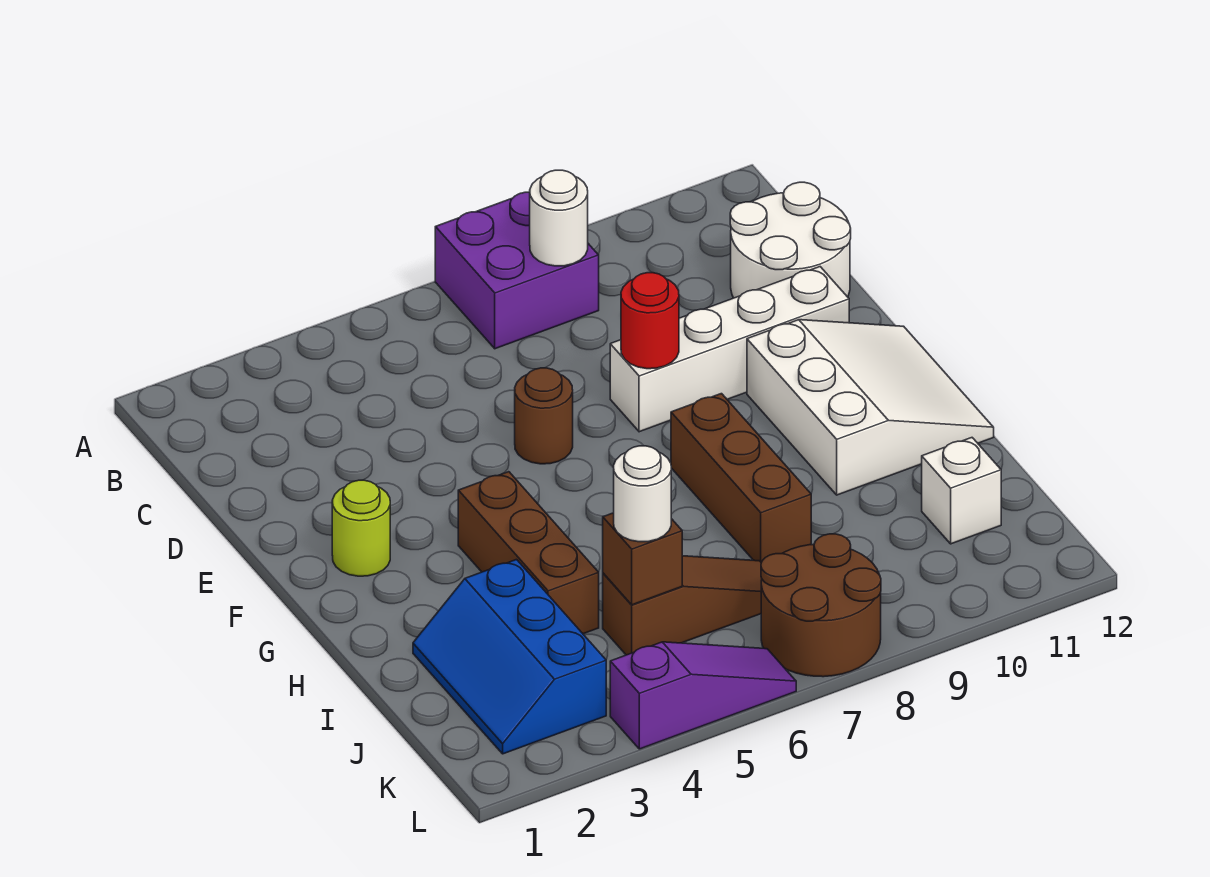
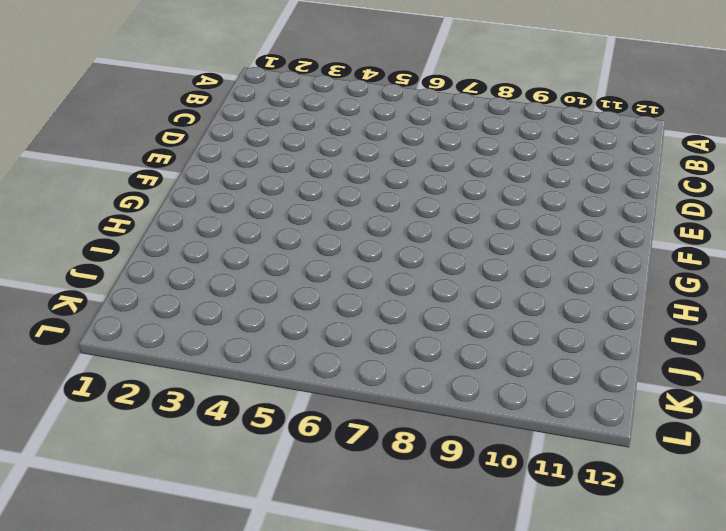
none -> purple brick A7:B8 level 1
none -> white round brick C11:D12 level 1
none -> brown round brick E6 level 1

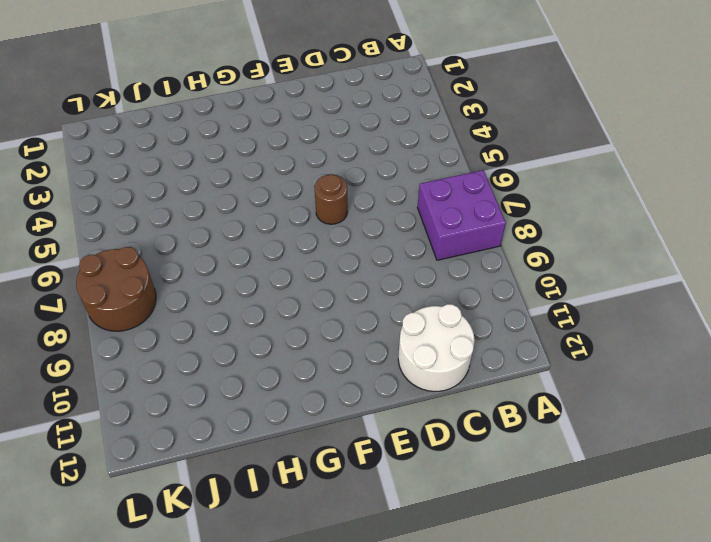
none -> white brick E8:E11 level 1
none -> lime round brick F2 level 1
none -> white slope F10:H12 level 1 top 10

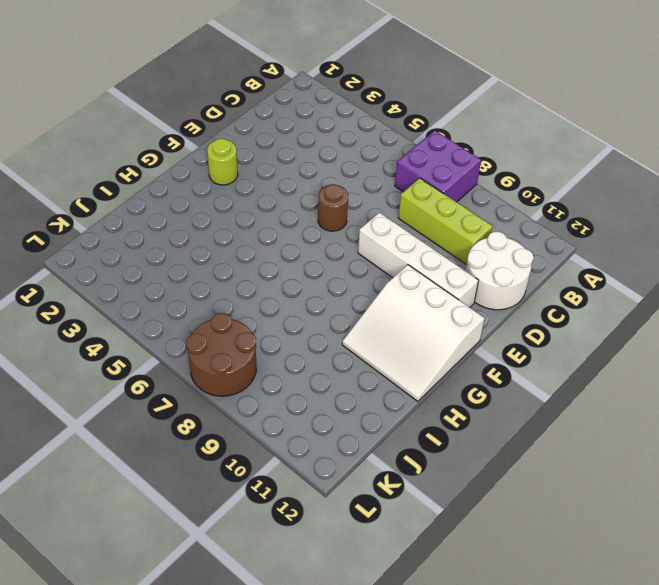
lime brick C8:C10 level 1 -> none
white slope F10:H12 level 1 top F -> white slope F10:H12 level 1 top 10
none -> brown brick G4:I4 level 1
none -> brown brick G8:I8 level 1
none -> blue slope I2:K3 level 1 top 3

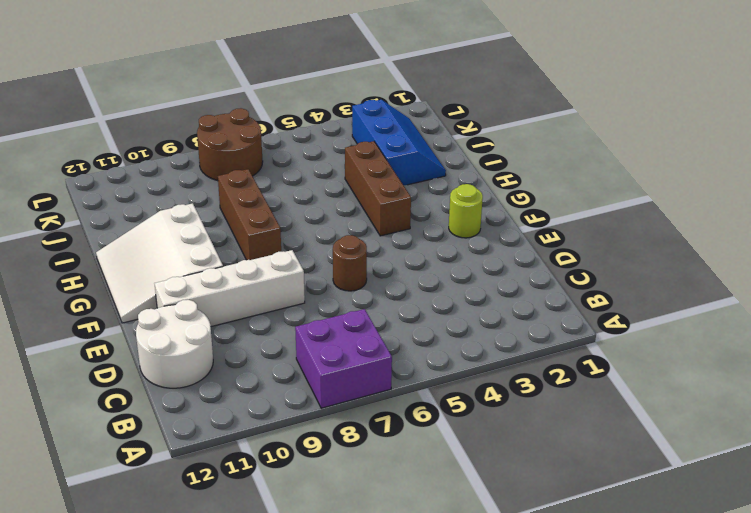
none -> brown slope J5:J7 level 1 top 5
none -> white brick J11 level 1
none -> purple slope L4:L6 level 1 top 4

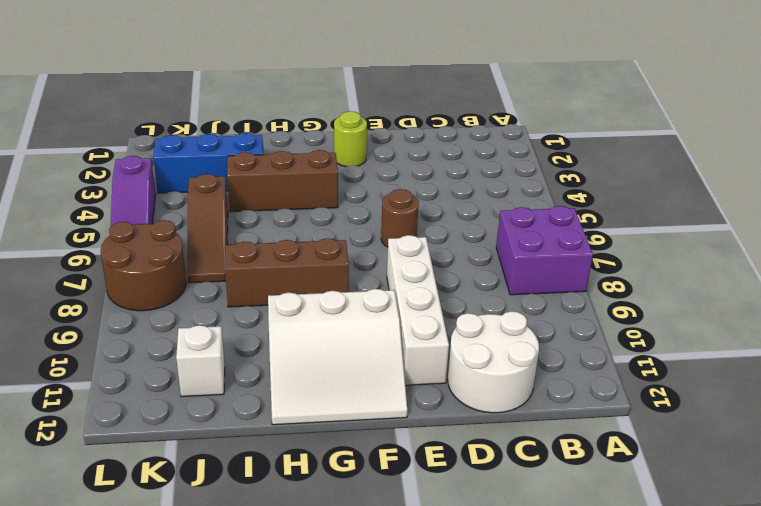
none -> white round brick B8 level 2
none -> red round brick E8 level 2
none -> brown brick J5 level 2

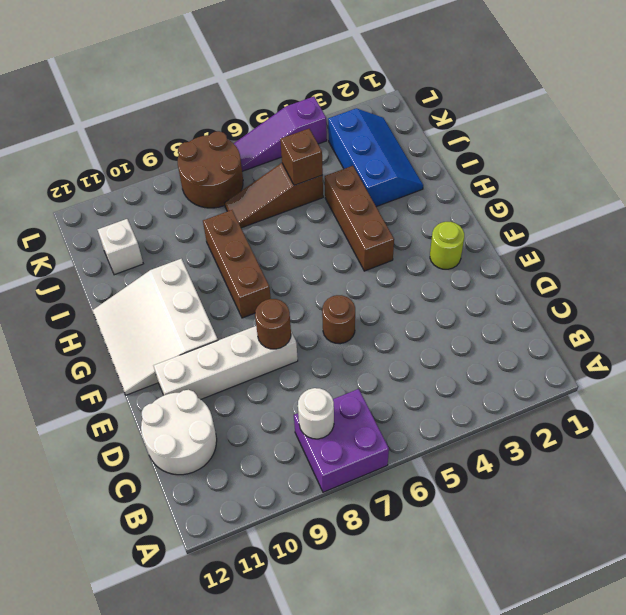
brown round brick E8 level 2 -> red round brick E8 level 2
none -> white round brick J5 level 3

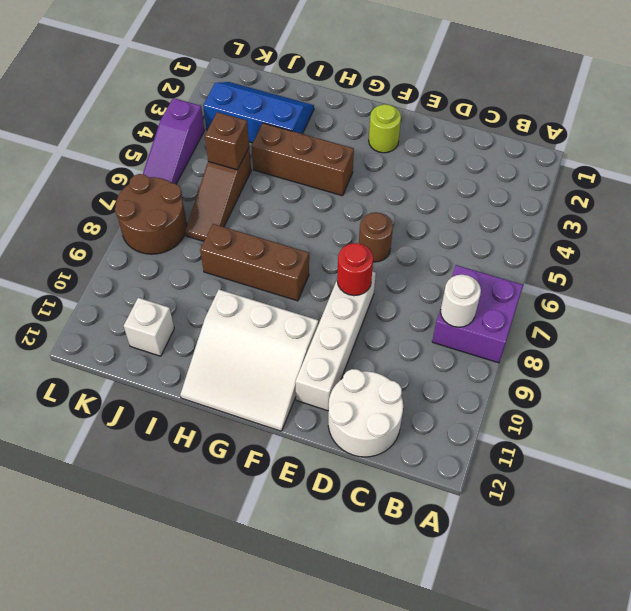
none -> white round brick J5 level 3

